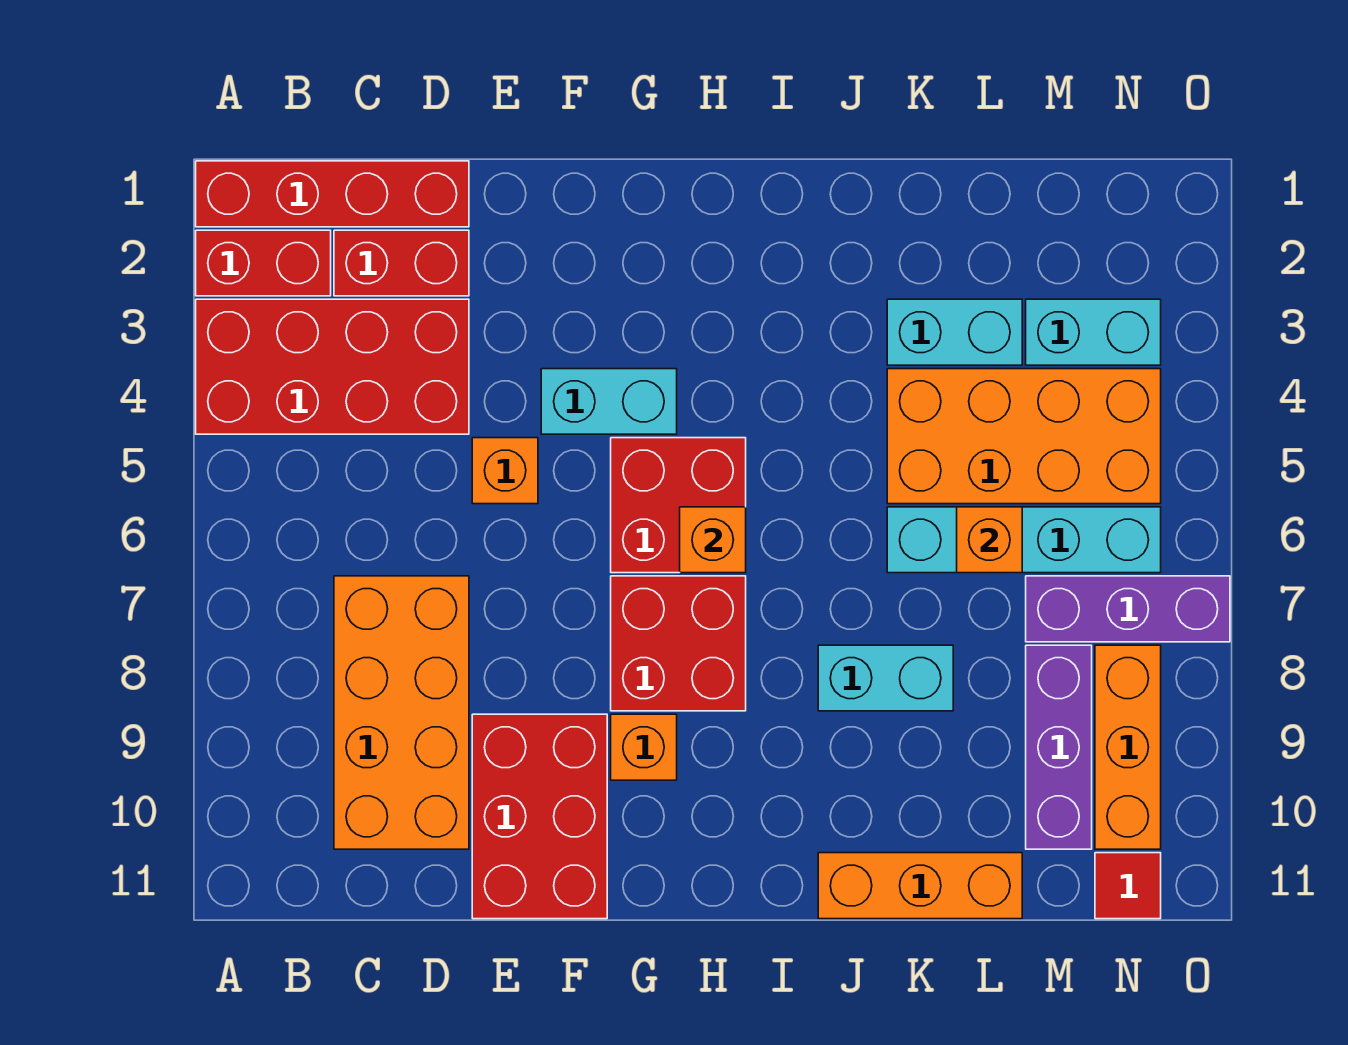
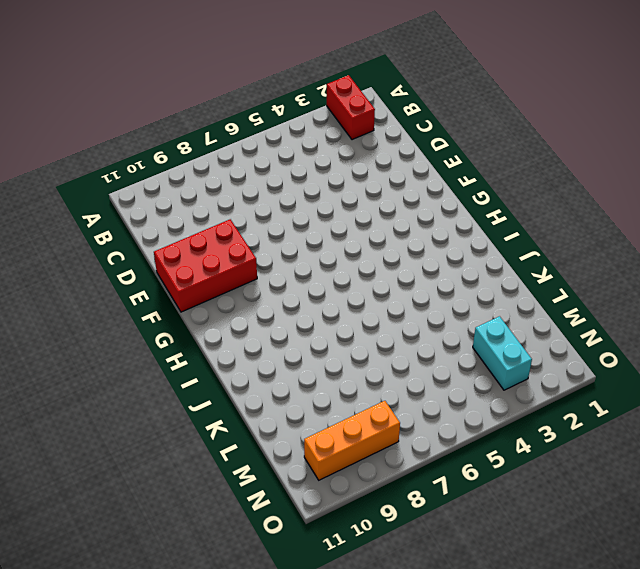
none -> red brick A1:D1 level 1
none -> red brick A3:D4 level 1
none -> red brick C2:D2 level 1

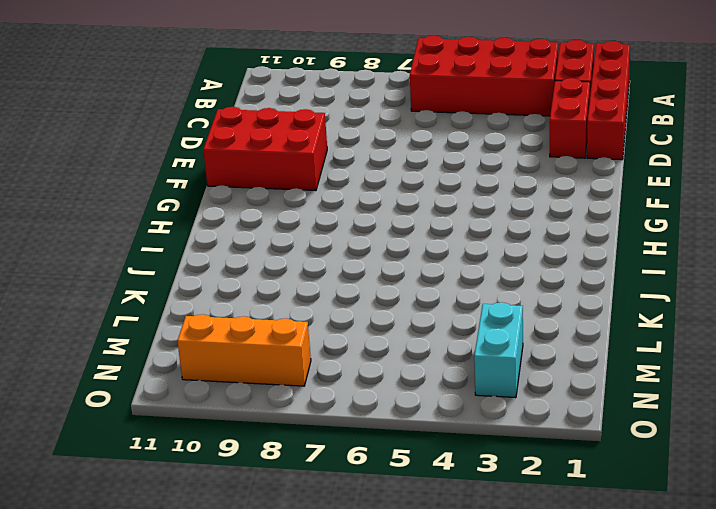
red brick A3:B6 level 1 -> red brick A3:D4 level 1
none -> orange brick C7:D10 level 1
none -> orange brick E5 level 1
none -> cyan brick F4:G4 level 1

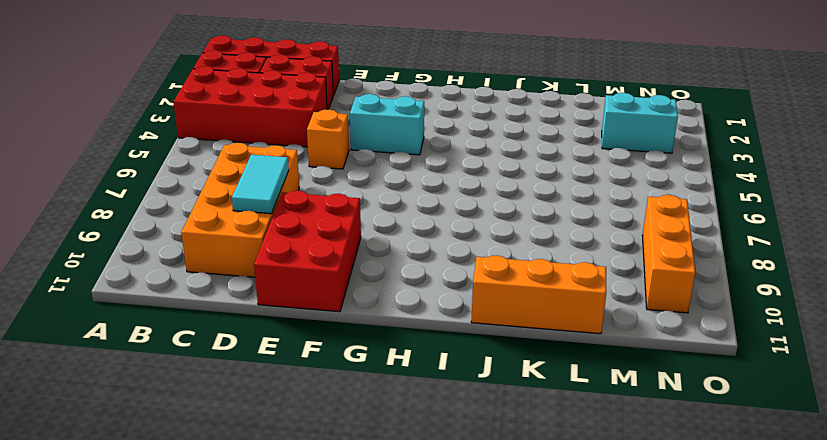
cyan tile D8:D9 level 2 -> none
none -> red brick G5:H6 level 1
none -> red brick G7:H8 level 1
none -> orange brick G9 level 1

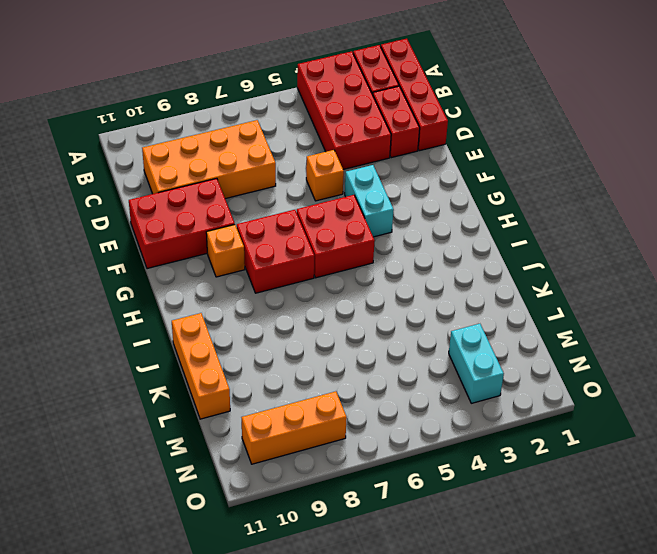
none -> cyan brick J8:K8 level 1
none -> cyan brick K3:L3 level 1
none -> orange brick K4:N5 level 1

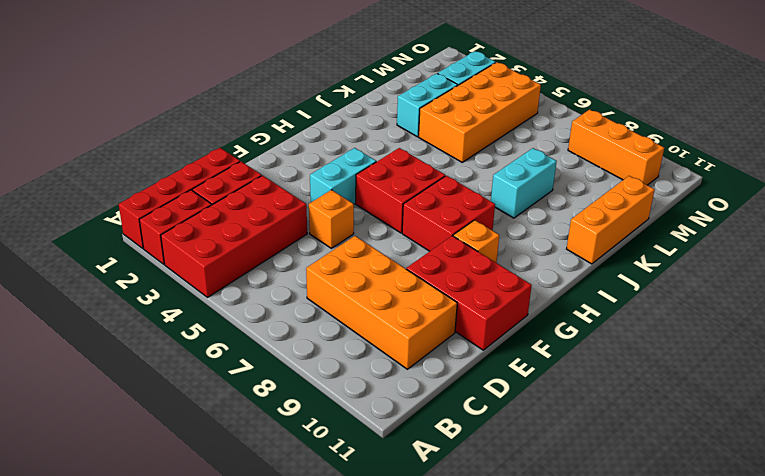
none -> cyan brick K6:N6 level 1
none -> purple brick M7:O7 level 1
none -> purple brick M8:M10 level 1

